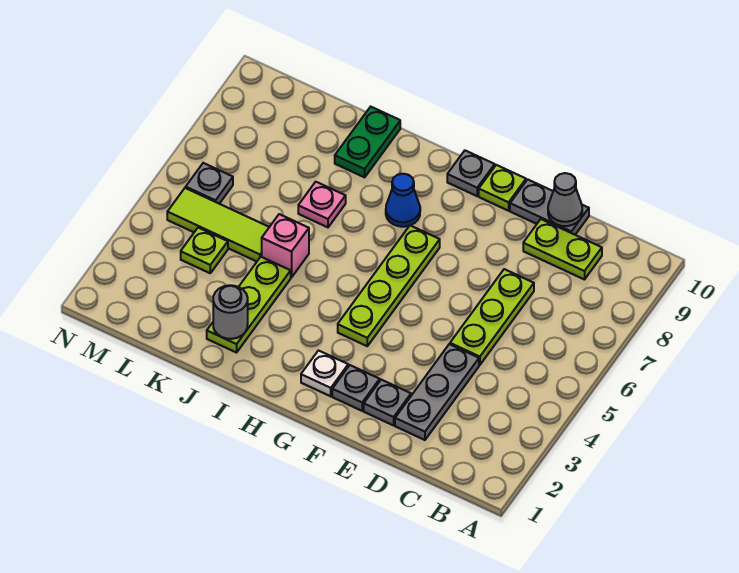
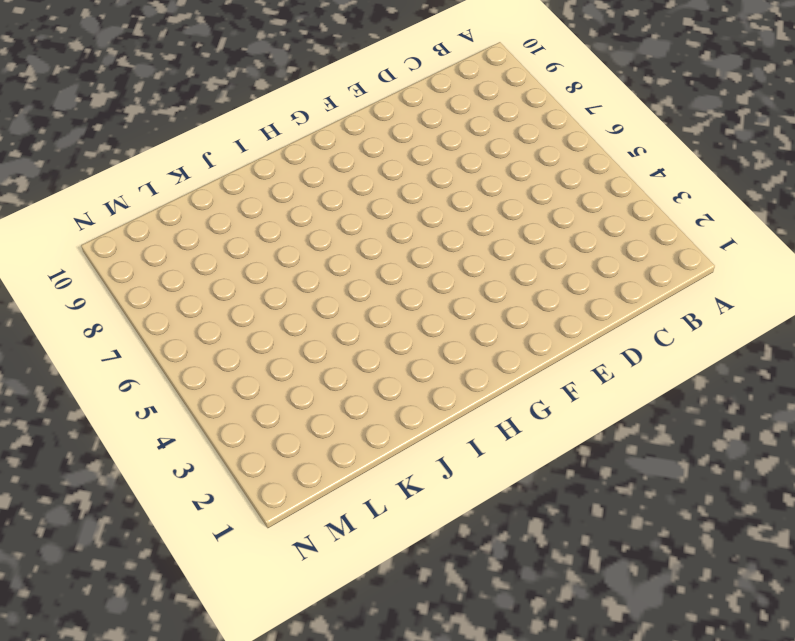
none -> lime plate C9:D9 level 1
none -> grey plate D2:D4 level 1
none -> lime plate D5:D7 level 1

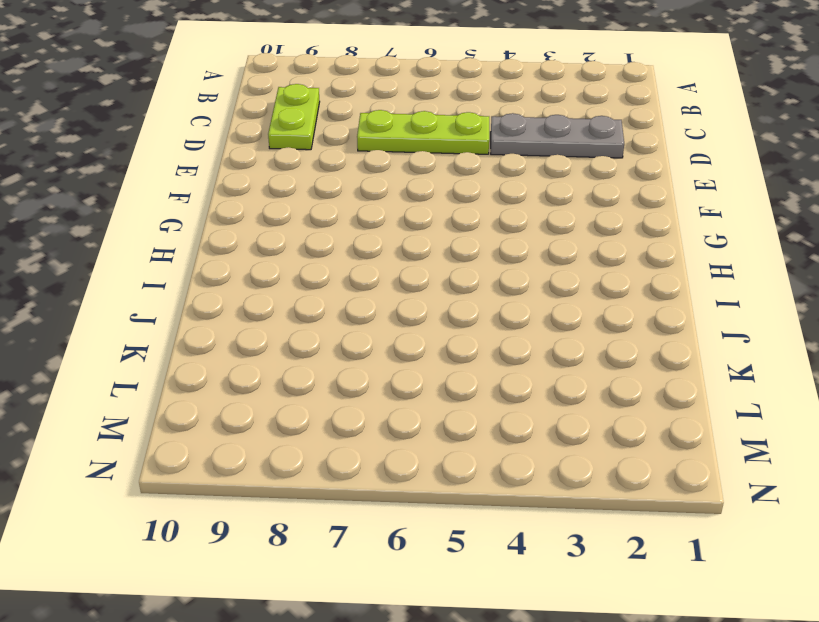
none -> grey plate D10:E10 level 1
none -> grey plate E2 level 1
none -> grey plate F2 level 1

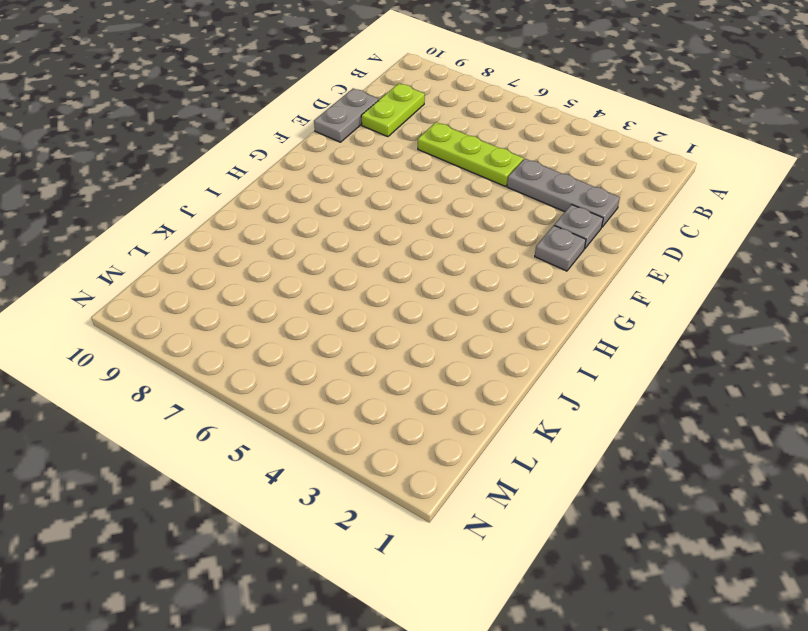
none -> lime plate F10 level 1
none -> white plate G2 level 1
none -> lime plate G4:G7 level 1

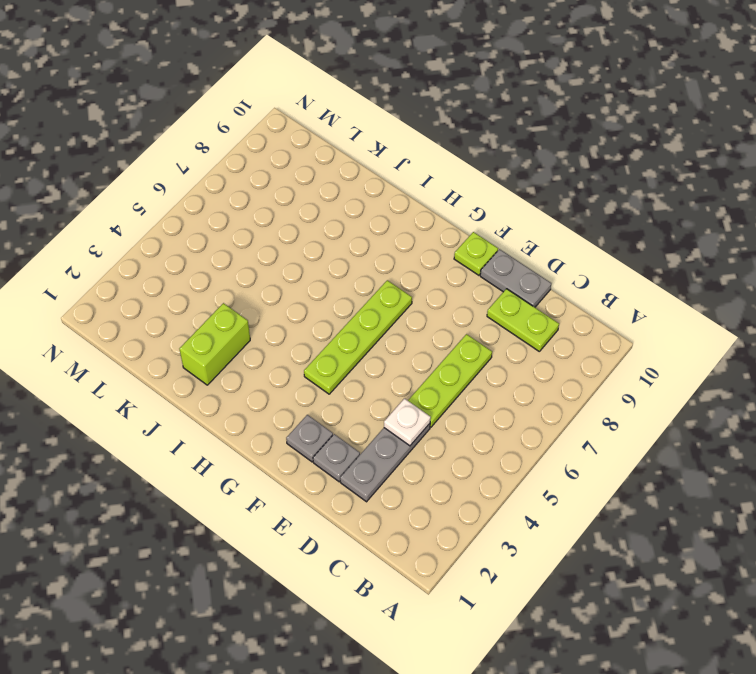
white plate D4 level 2 -> white plate G2 level 1
lime brick J2:J3 level 1 -> lime plate J2:J4 level 1
none -> grey plate G10 level 1
none -> blue cone H8 level 1
none -> pink brick J5 level 1

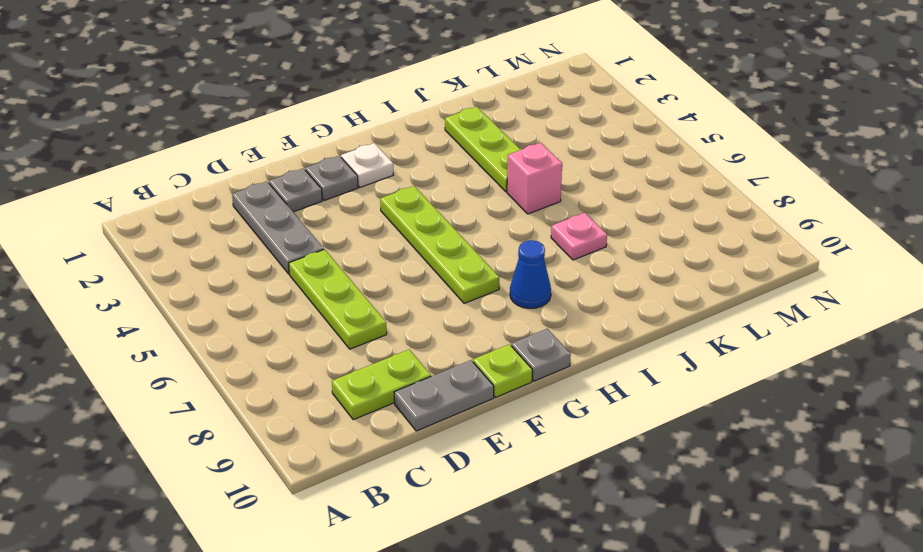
none -> green plate J9:J10 level 1
none -> lime tile K5:M5 level 1
none -> lime plate L4 level 1

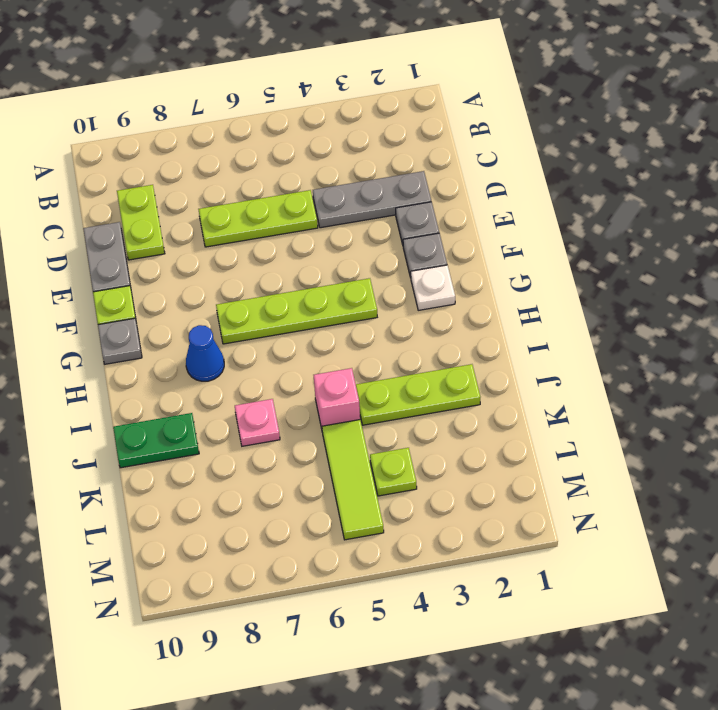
none -> grey plate M6 level 1
none -> grey cone D10 level 2
none -> grey round brick J2 level 2

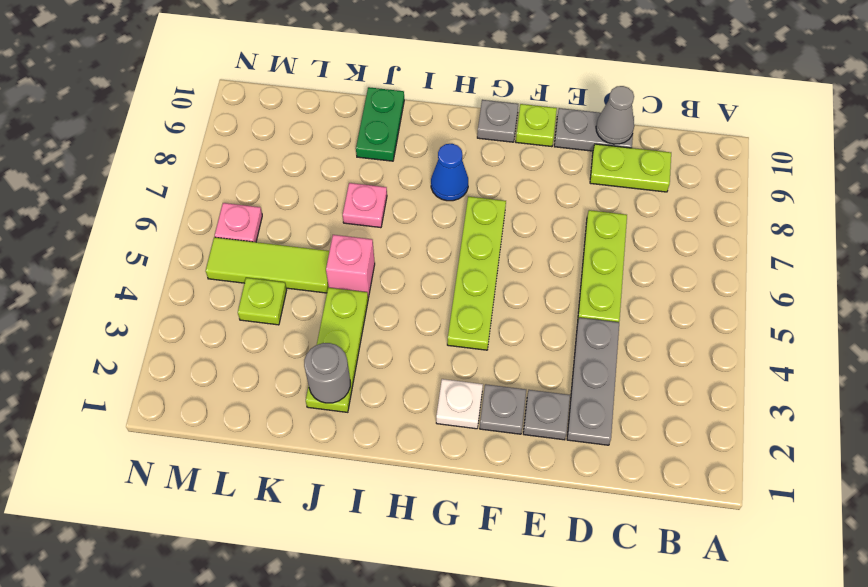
pink plate M6 level 1 -> grey plate M6 level 1

